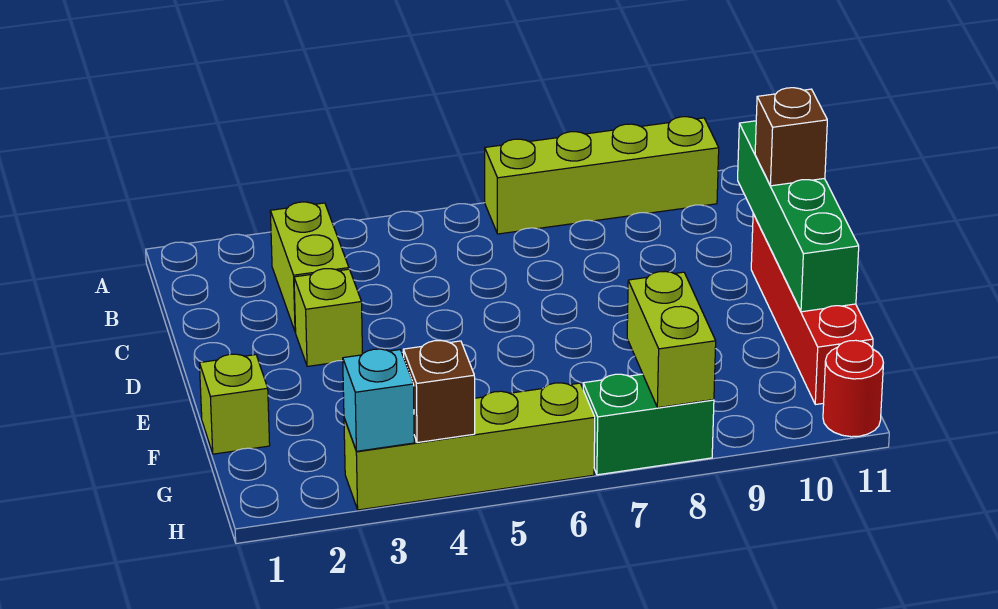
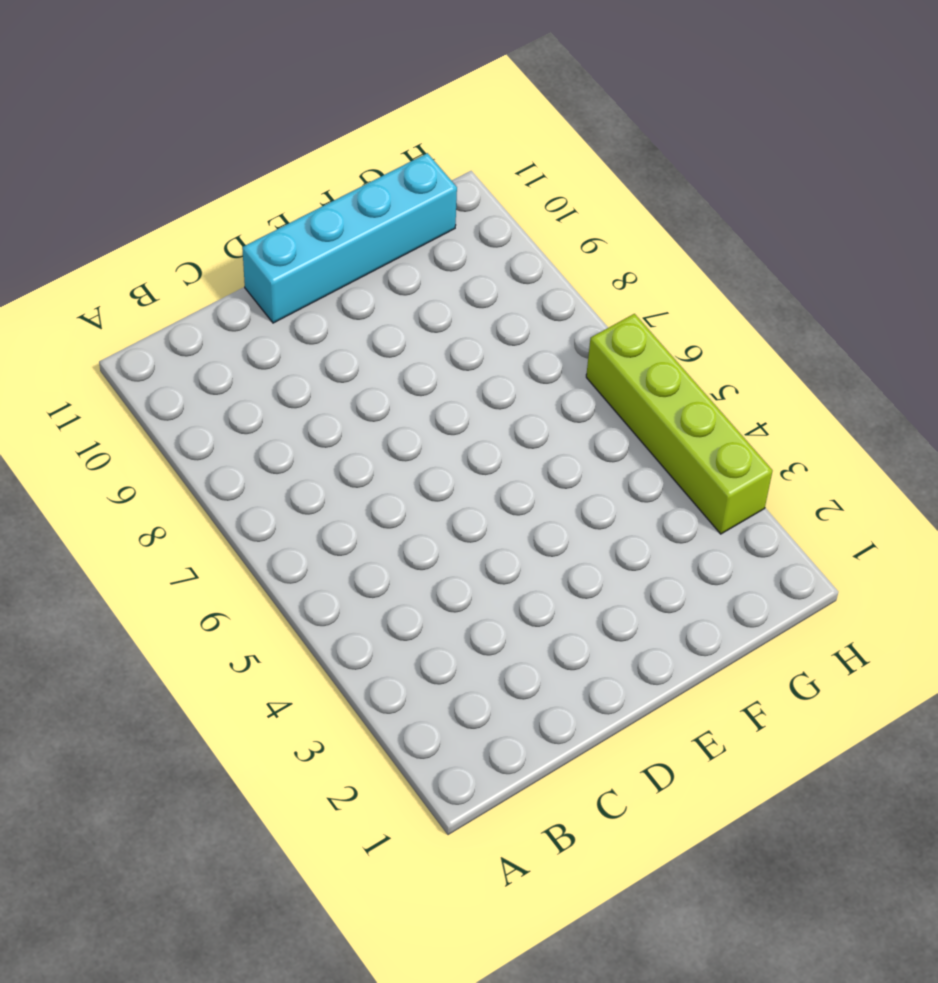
cyan brick D11:G11 level 1 -> red brick D11:G11 level 1
none -> lime brick A7:A10 level 1
none -> lime brick B3:C3 level 1
none -> lime brick D3 level 1

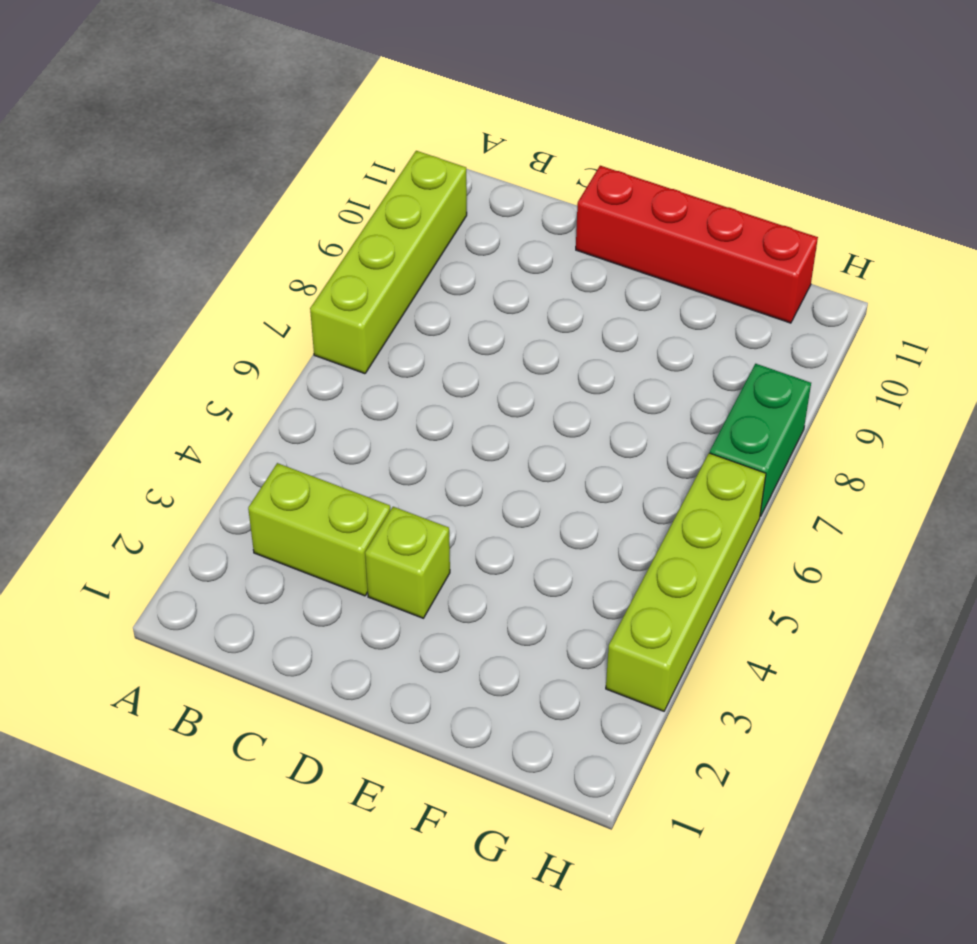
none -> lime brick F1 level 1
none -> red round brick H11 level 1
none -> green brick C11:F11 level 2

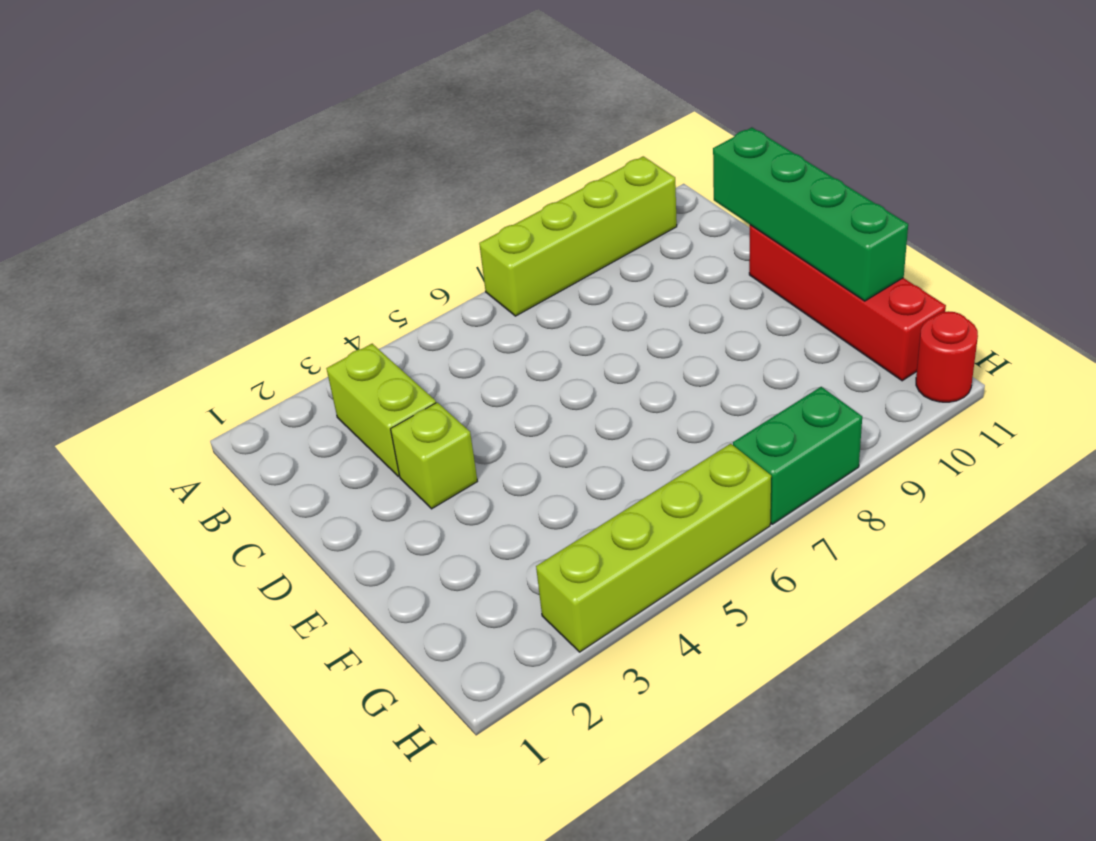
none -> lime brick F1 level 1
none -> lime brick G8:H8 level 2
none -> cyan brick H3 level 2

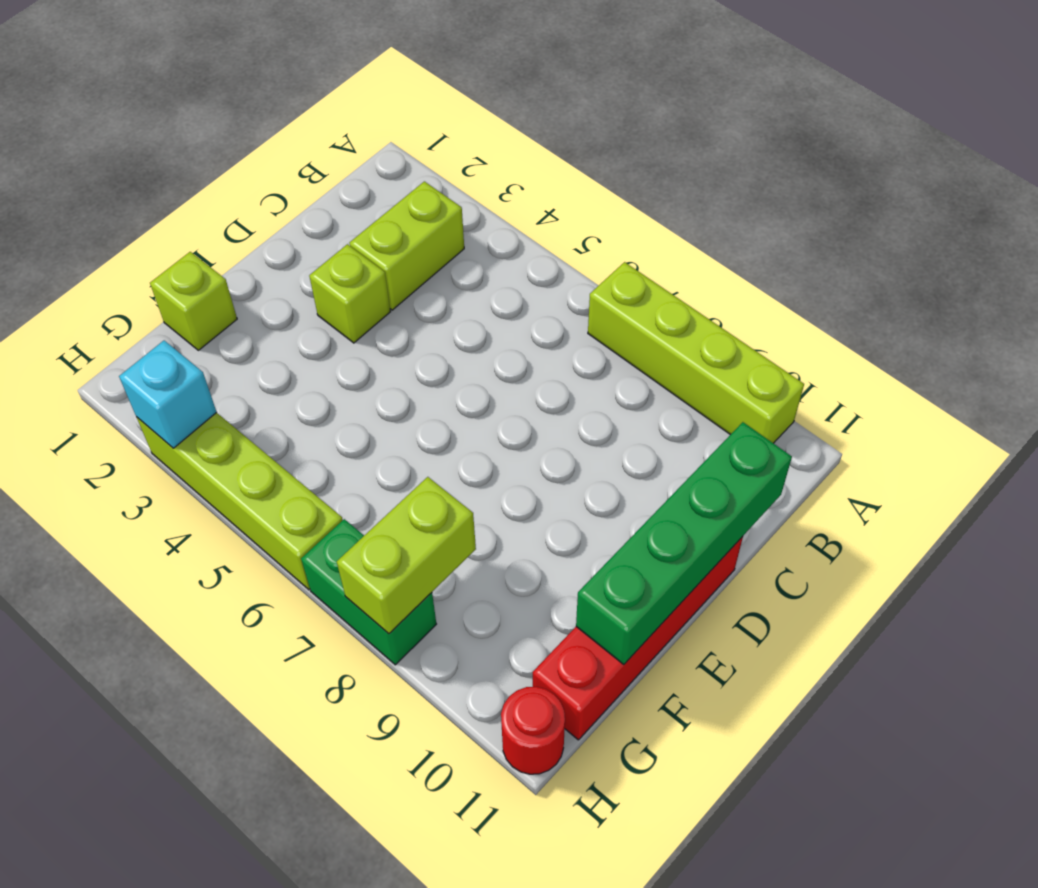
none -> brown brick H4 level 2
none -> brown brick D11 level 3

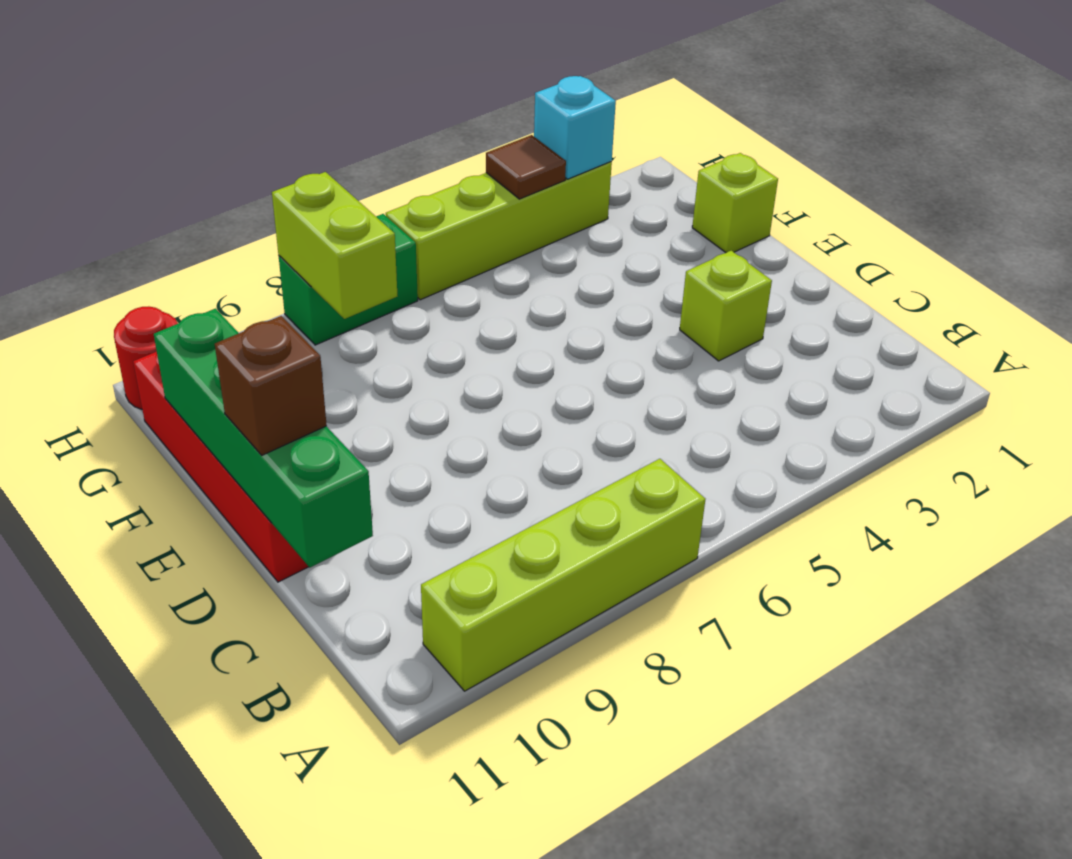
brown tile H4 level 2 -> brown brick H4 level 2
none -> lime brick B3:C3 level 1

